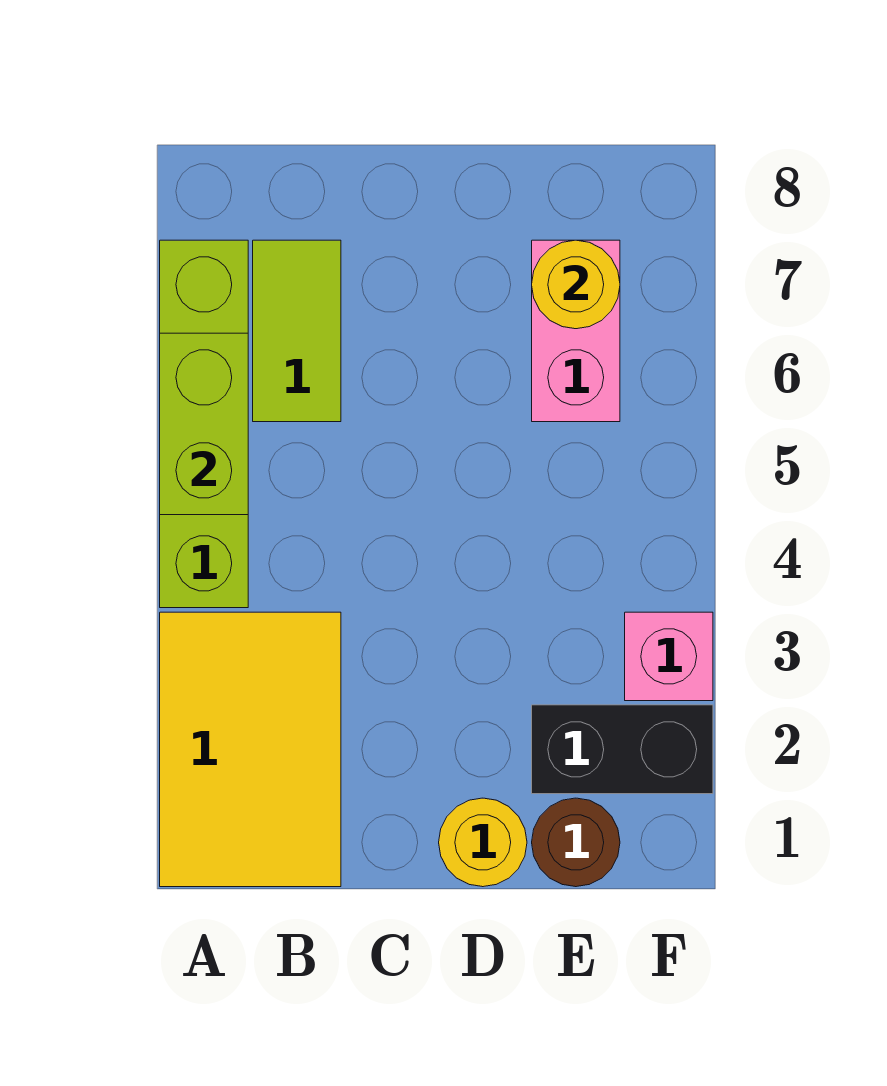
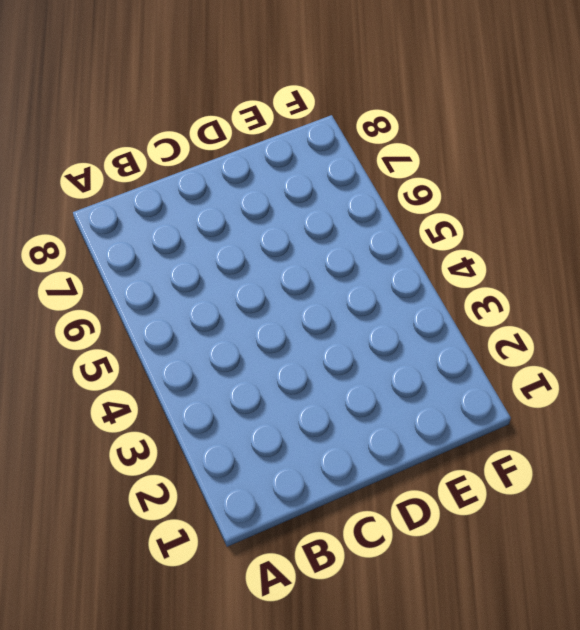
none -> yellow tile A1:B3 level 1
none -> lime brick A4:A7 level 1

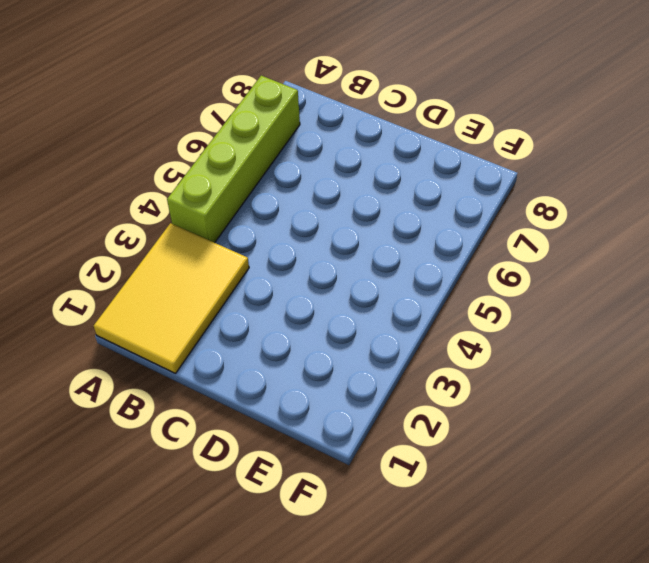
none -> lime tile B6:B7 level 1
none -> yellow round brick D1 level 1

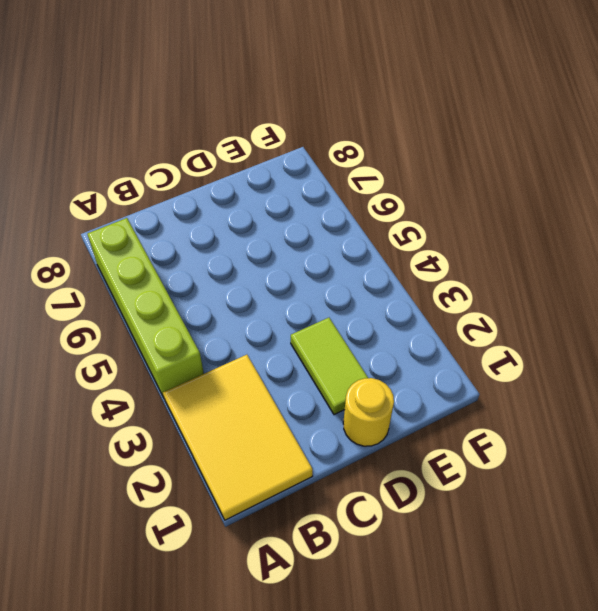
lime tile D2:D3 level 1 -> lime tile B6:B7 level 1
none -> brown round brick E1 level 1
none -> black brick E2:F2 level 1

